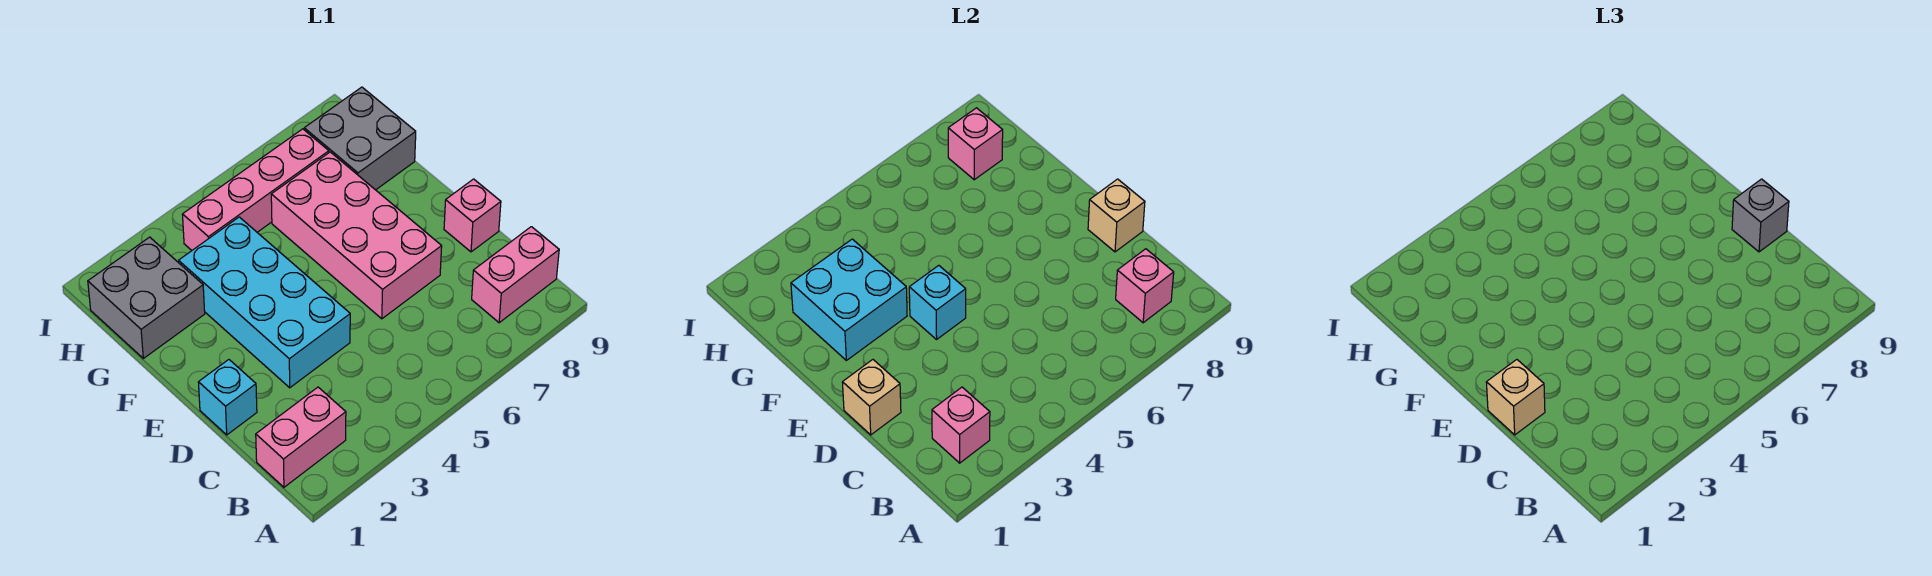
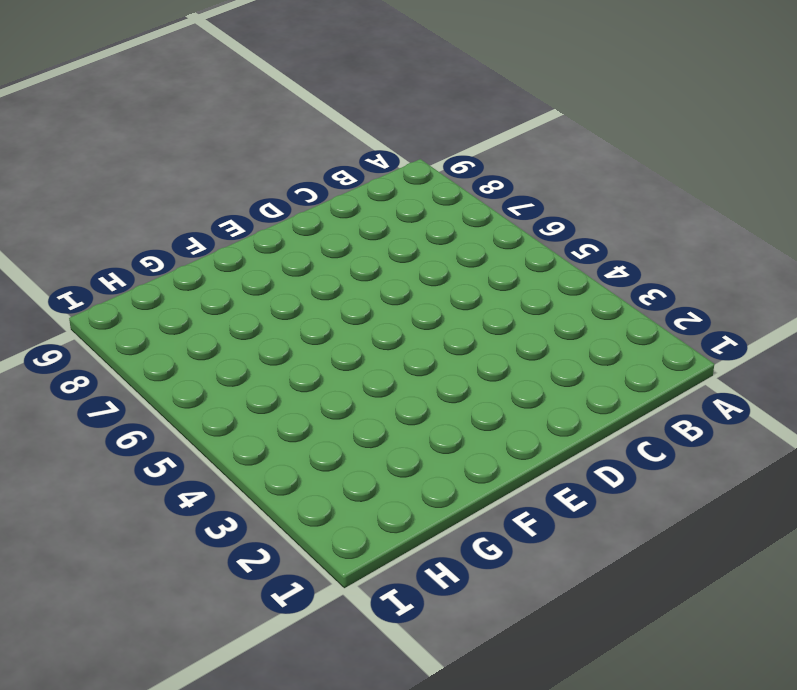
none -> pink brick B1:B2 level 1
none -> pink brick B8:B9 level 1
none -> cyan brick D1 level 1

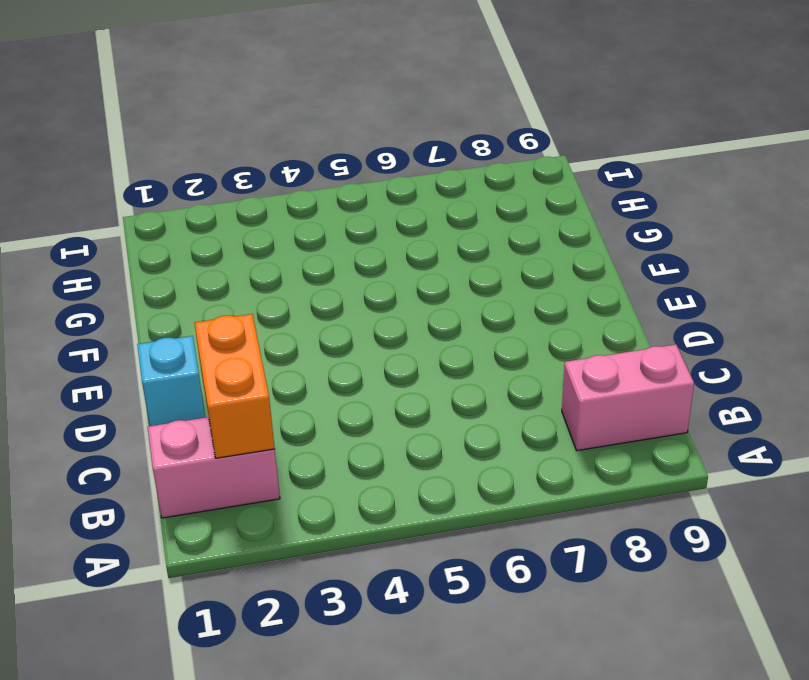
orange brick B2:C2 level 2 -> pink brick B2 level 2
none -> cyan brick D3:G4 level 1
none -> pink brick D6:G7 level 1
none -> pink brick D9 level 1

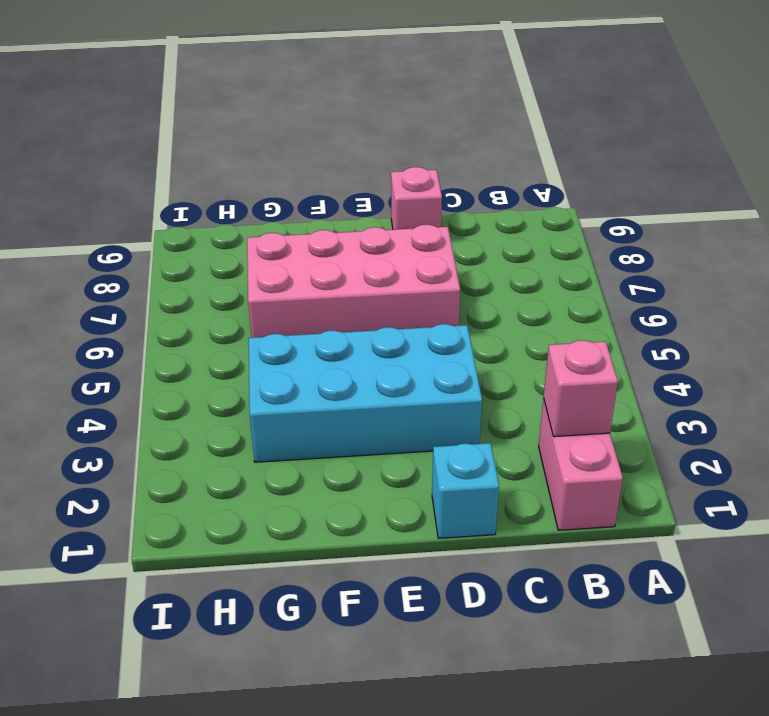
none -> pink brick B8:B9 level 1
none -> grey brick G1:H2 level 1
none -> grey brick G8:H9 level 1

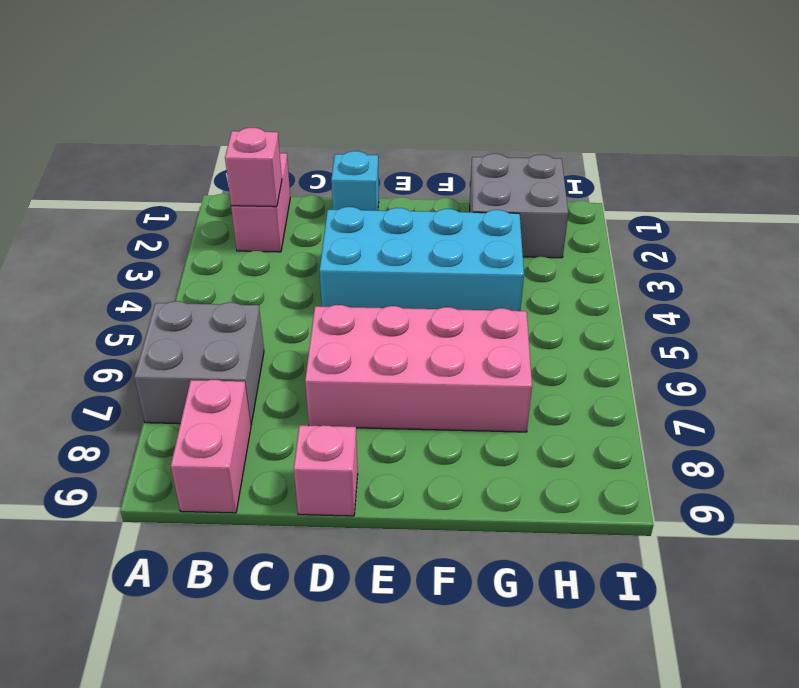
grey brick A6:B7 level 1 -> grey brick G8:H9 level 1
none -> pink brick H4:H7 level 1
none -> pink brick B8 level 2
none -> tan brick D1 level 2

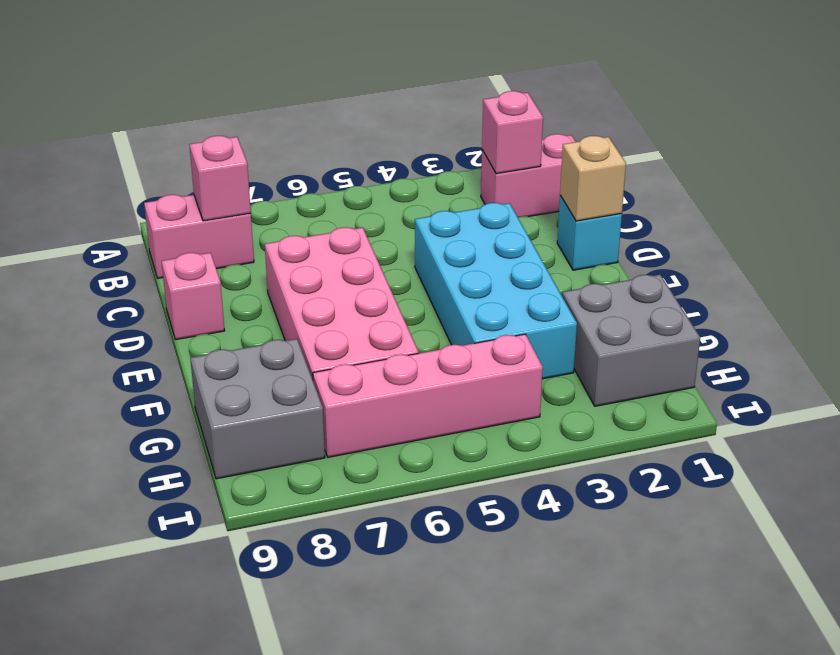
none -> tan brick D9 level 2
none -> cyan brick E4 level 2
none -> cyan brick F2:G3 level 2

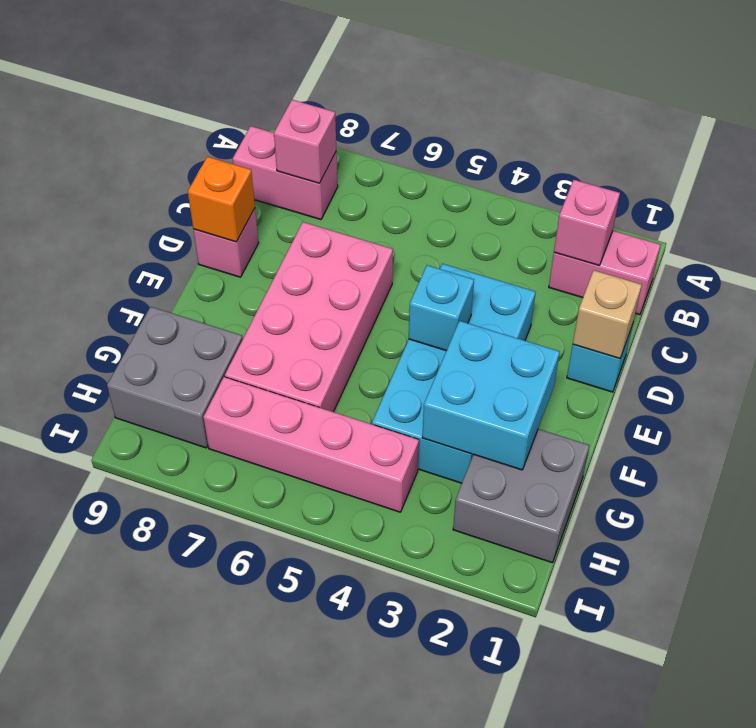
orange brick D9 level 2 -> tan brick D9 level 2
none -> pink brick H8 level 2
none -> tan brick D1 level 3
none -> grey brick D9 level 3

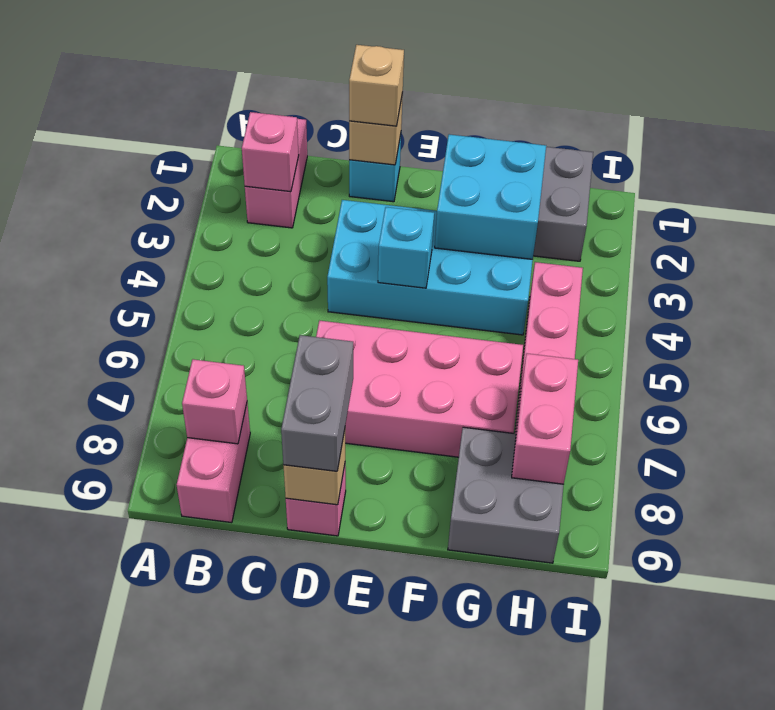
grey brick D8:D9 level 3 -> grey brick D9 level 3
pink brick H7:H8 level 2 -> pink brick H8 level 2

